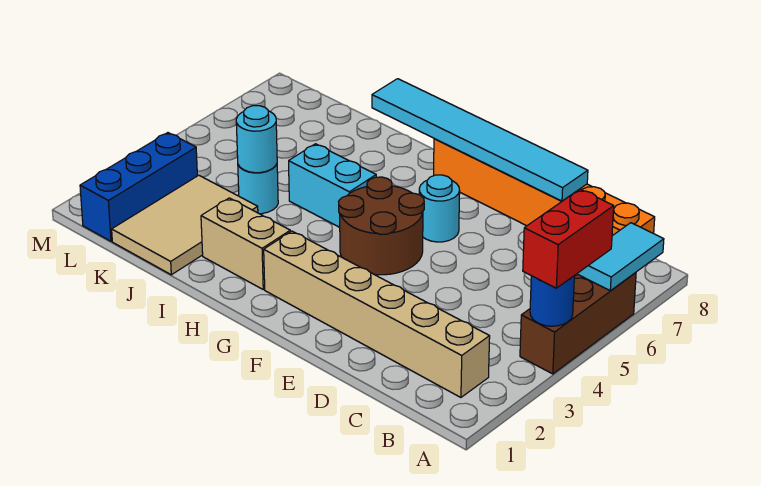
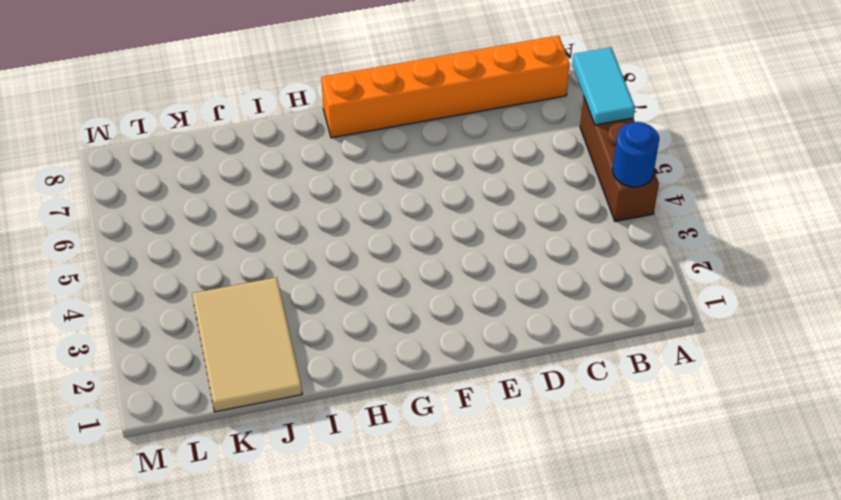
none -> tan brick B2:G2 level 1
none -> brown round brick F4:G5 level 1
none -> cyan round brick F6 level 1

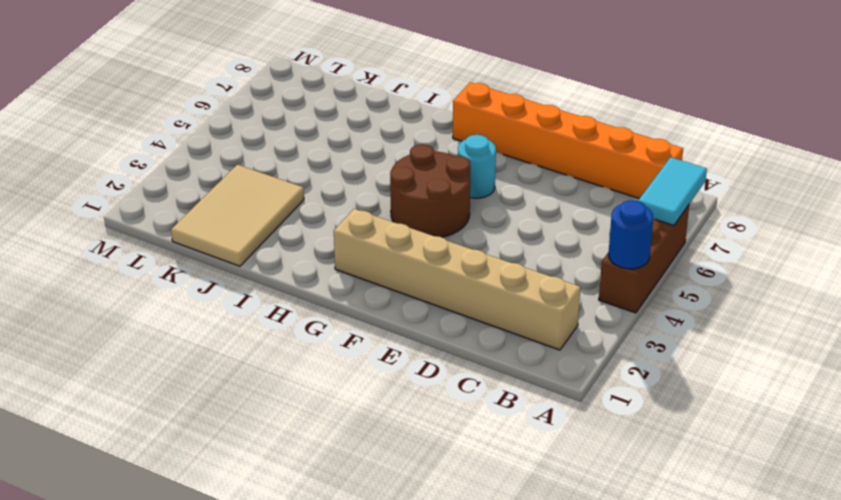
none -> tan brick H2:I2 level 1
none -> cyan brick H5:I5 level 1
none -> cyan round brick J4 level 1

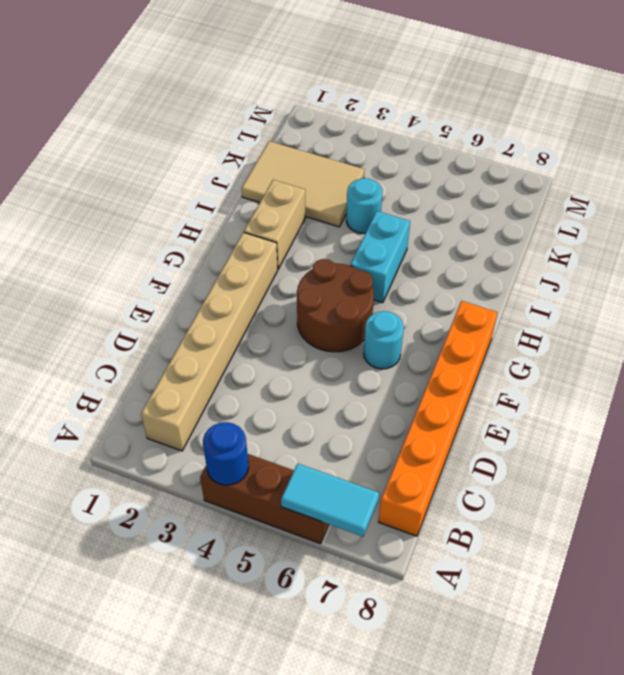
none -> blue brick L1:L3 level 1
none -> cyan tile D8:I8 level 2
none -> cyan round brick J4 level 2

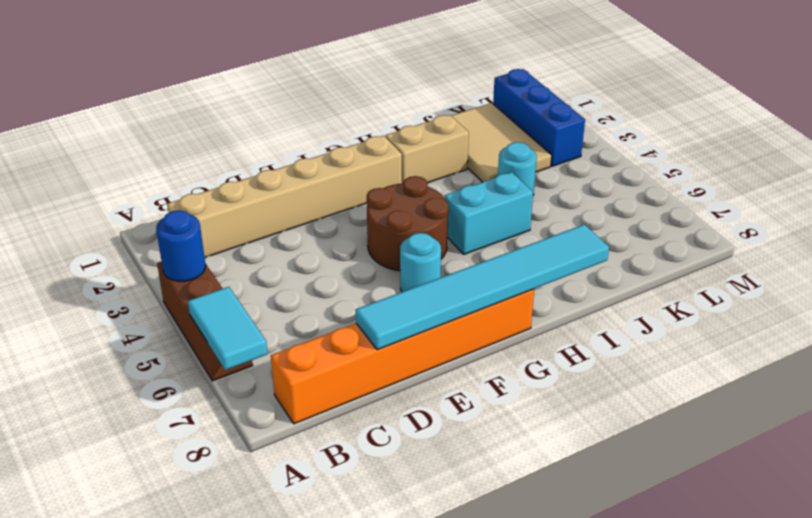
none -> cyan round brick J4 level 2
none -> red brick A4:A5 level 3

